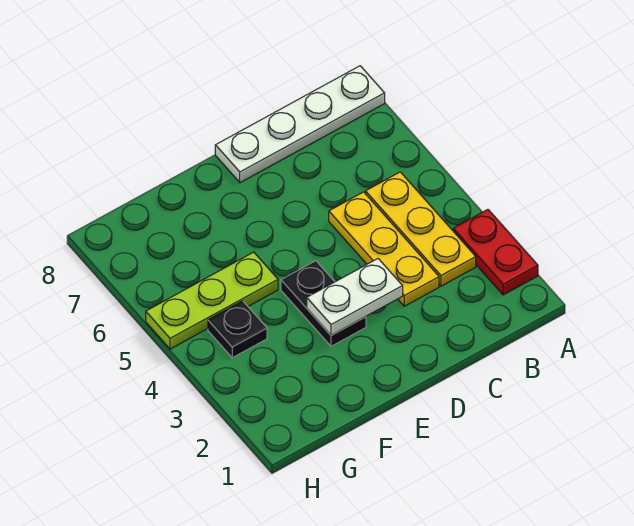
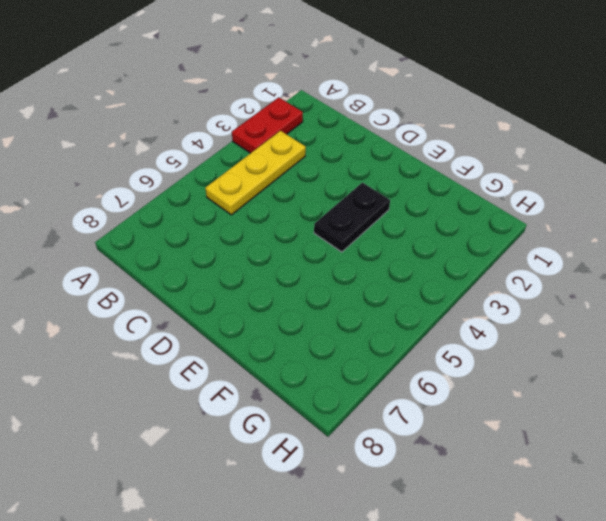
none -> white plate A8:D8 level 1
none -> yellow plate C3:C5 level 1

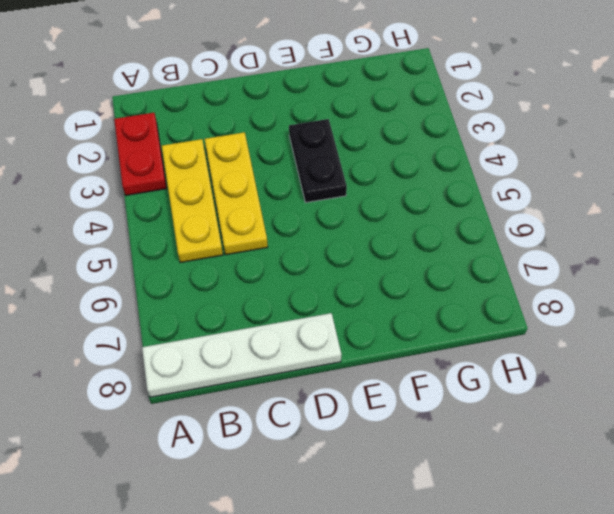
none -> lime plate F5:H5 level 1
none -> black plate G4 level 1

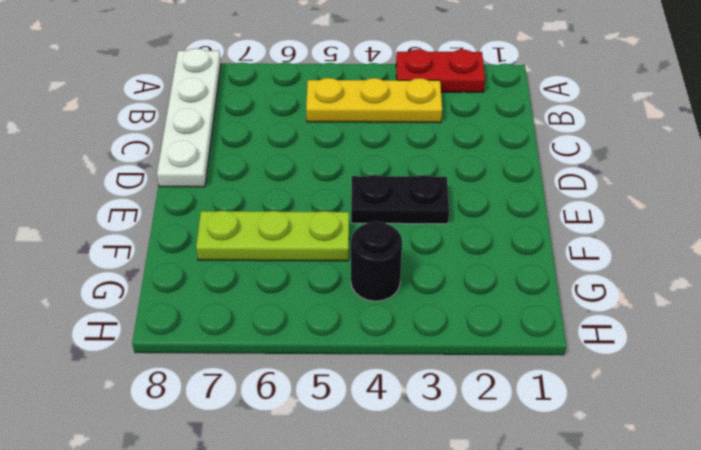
lime plate F5:F7 level 1 -> lime plate F5:H5 level 1
black round brick G4 level 1 -> black plate G4 level 1
none -> yellow plate C3:C5 level 1
none -> white plate D3:E3 level 2

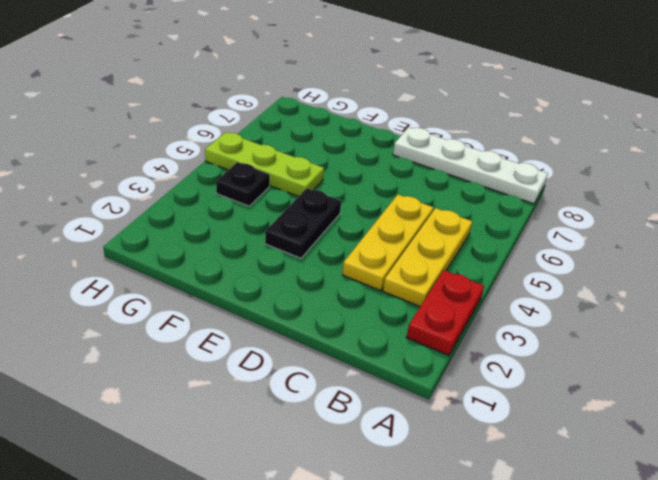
none -> white plate D3:E3 level 2

